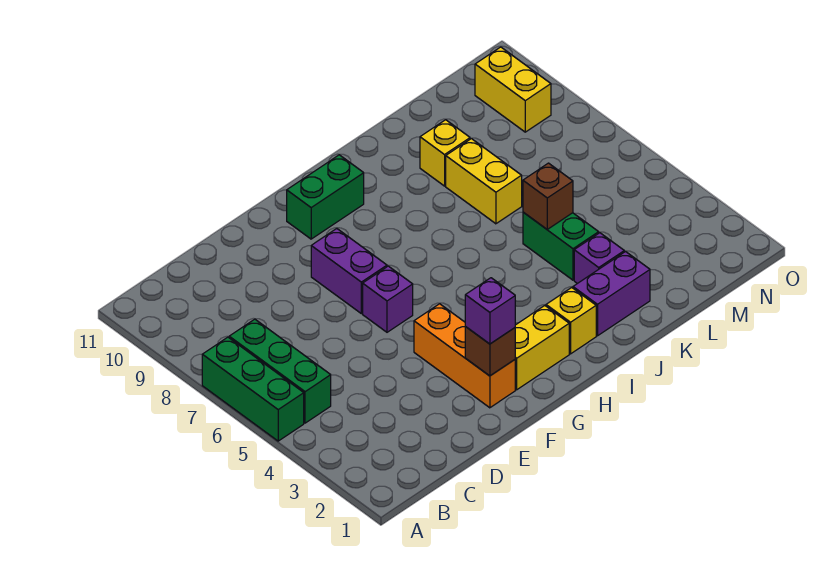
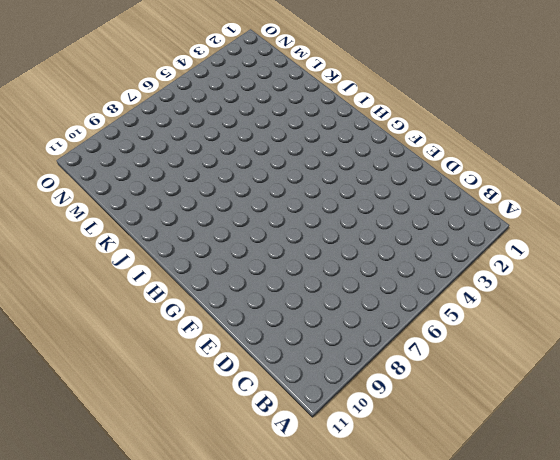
none -> green brick A5:A7 level 1
none -> green brick B5:B7 level 1
none -> orange brick F2:F4 level 1

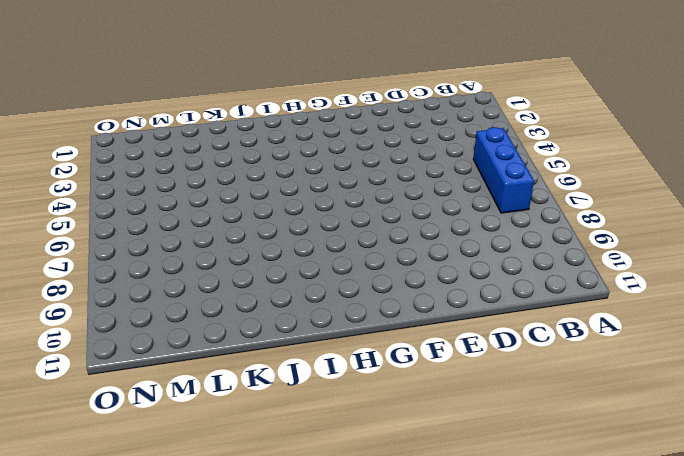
blue brick B5:B7 level 1 -> green brick B5:B7 level 1
none -> green brick A5:A7 level 1
none -> orange brick F2:F4 level 1
none -> purple brick F6 level 1

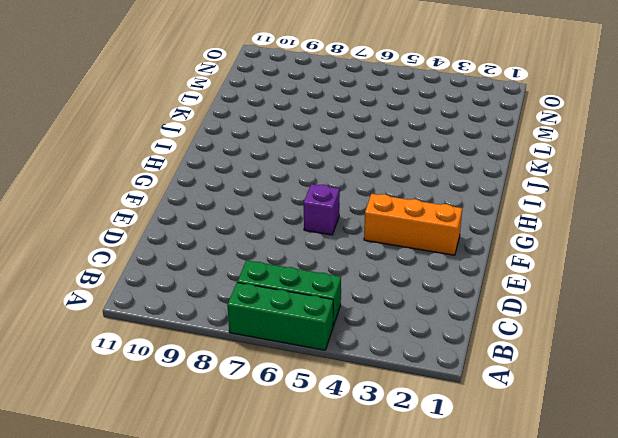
none -> purple brick F7:F8 level 1
none -> yellow brick G2:H2 level 1
none -> green brick G10:H10 level 1

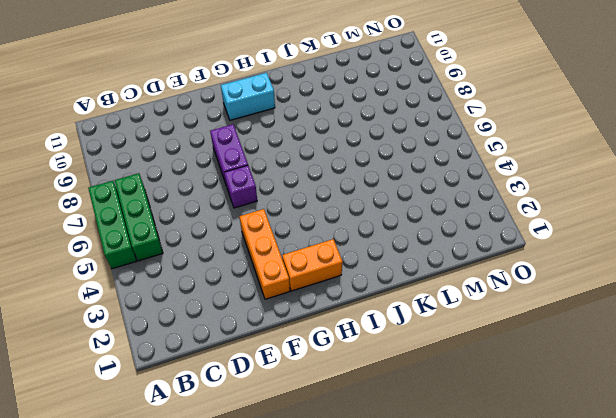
orange brick G2:H2 level 1 -> yellow brick G2:H2 level 1
cyan brick G10:H10 level 1 -> green brick G10:H10 level 1
none -> yellow brick I2 level 1
none -> purple brick J2:K2 level 1
none -> purple brick K3 level 1

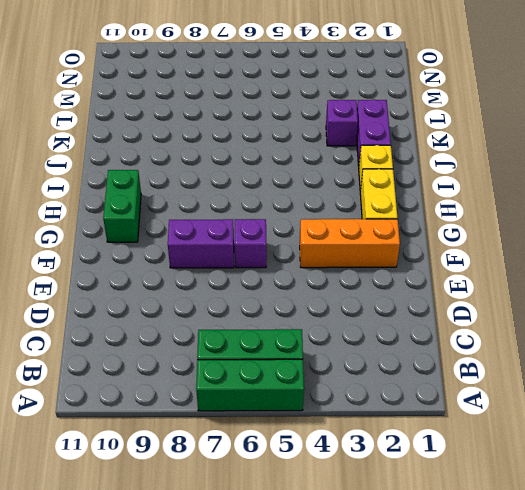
none -> green brick K4:K5 level 1
none -> yellow brick K7:K8 level 1
none -> yellow brick K9 level 1

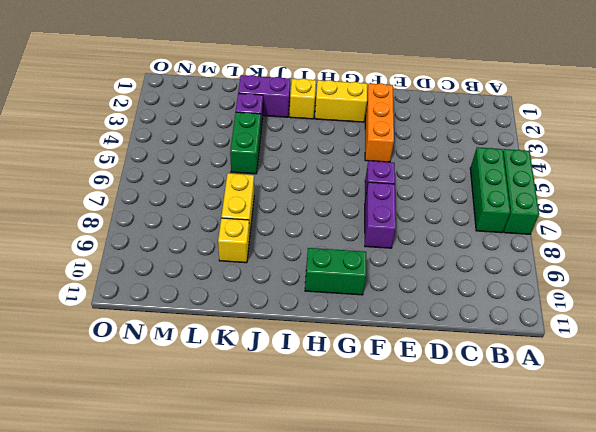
none -> yellow brick N9:N10 level 1
none -> brown brick F2 level 2
none -> brown brick K5 level 2

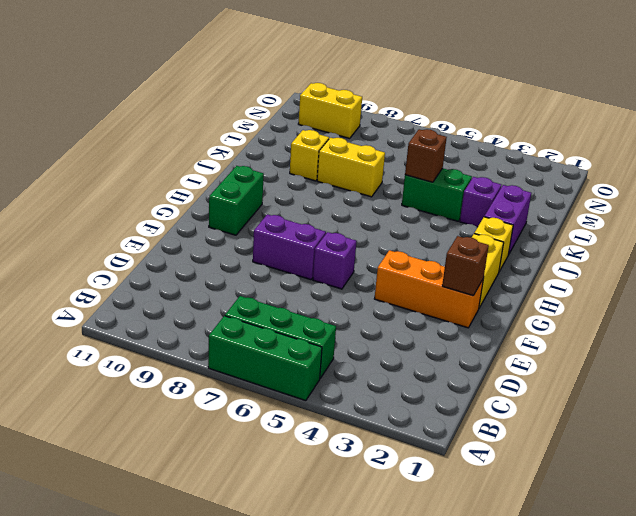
none -> purple brick F2 level 3

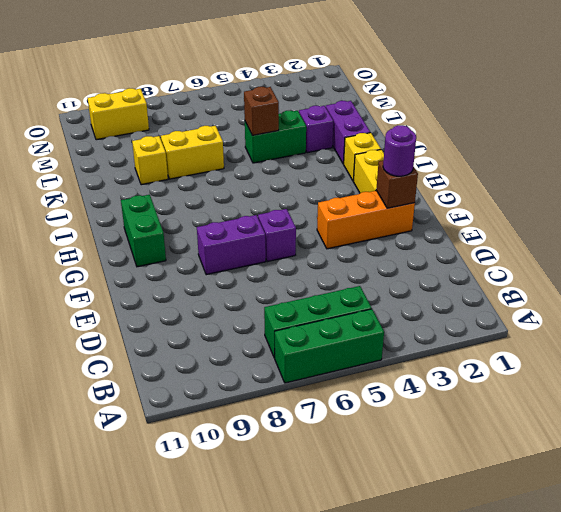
purple round brick F2 level 3 -> purple brick F2 level 3

